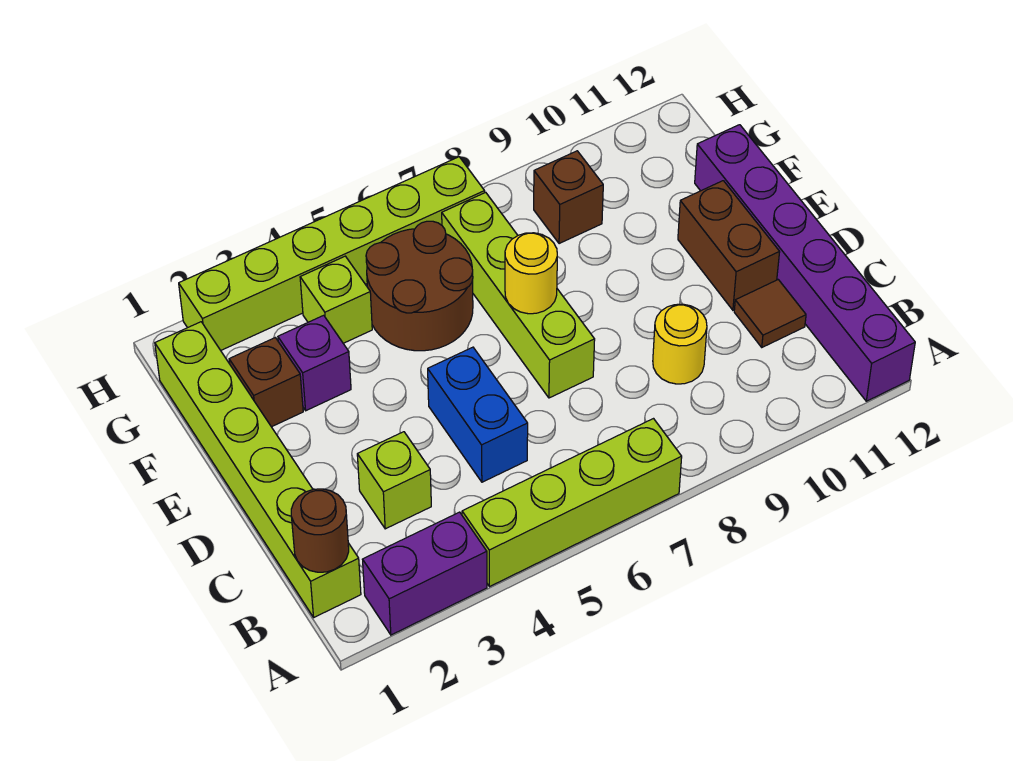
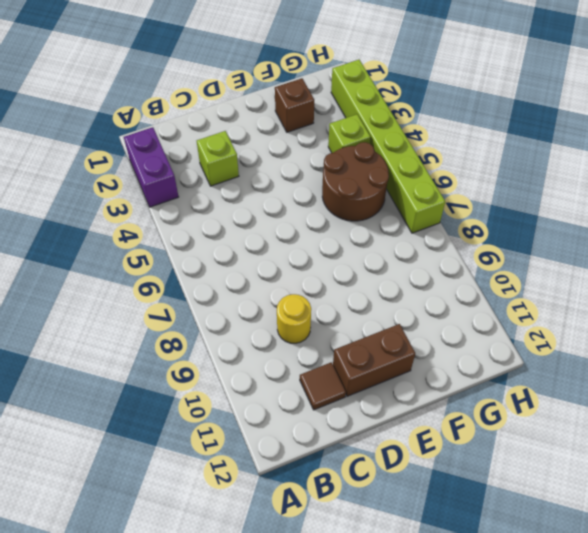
none -> lime brick A4:A7 level 1
none -> purple brick A12:F12 level 1
none -> lime brick B1:G1 level 1

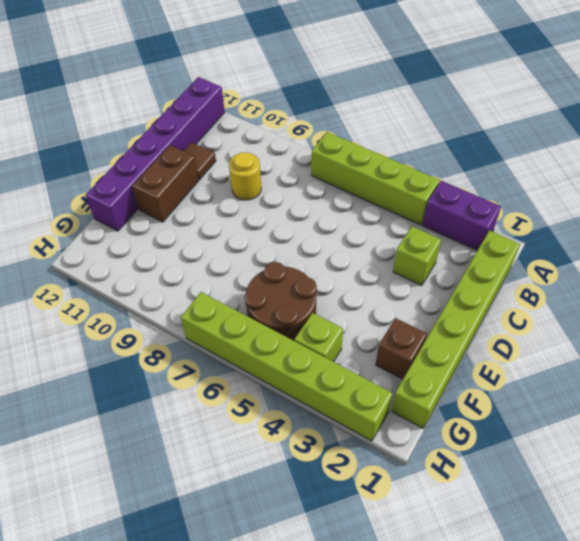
none -> blue brick C5:D5 level 1
none -> lime brick D7:G7 level 1
none -> purple brick F3 level 1

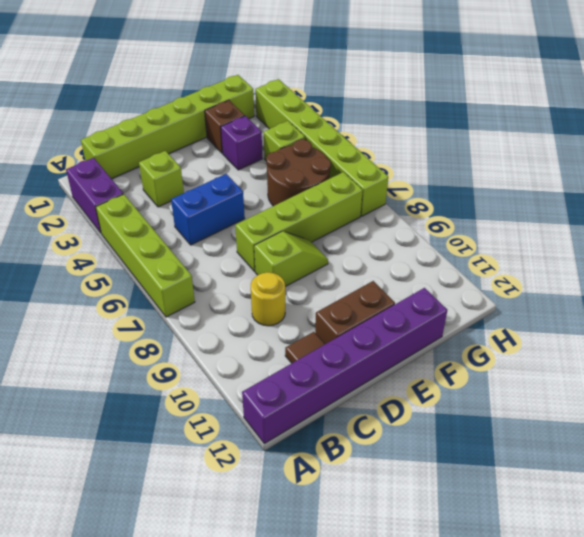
lime slope D8:E8 level 1 top D -> none
none -> brown brick G9 level 1
none -> brown round brick B1 level 2
none -> yellow round brick E7 level 2

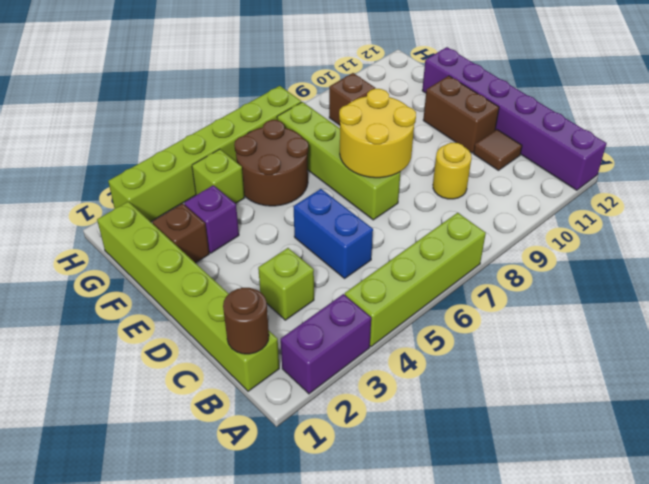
yellow round brick D7:E8 level 2 -> yellow round brick E7 level 2

